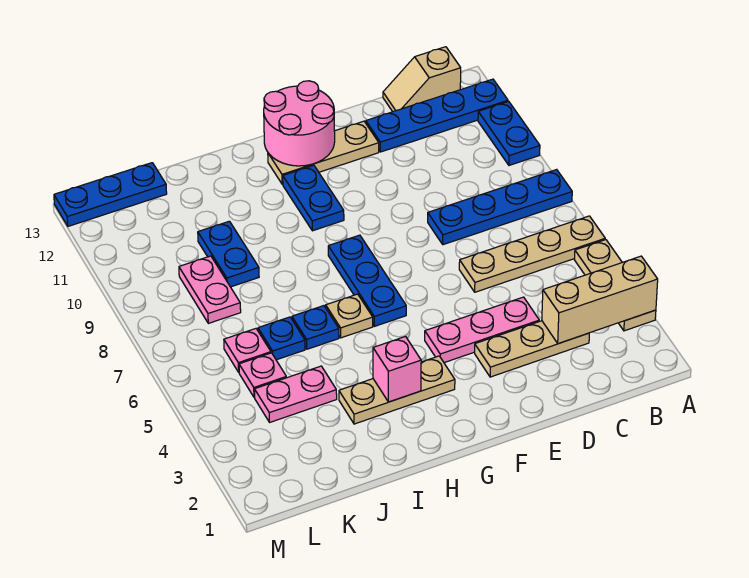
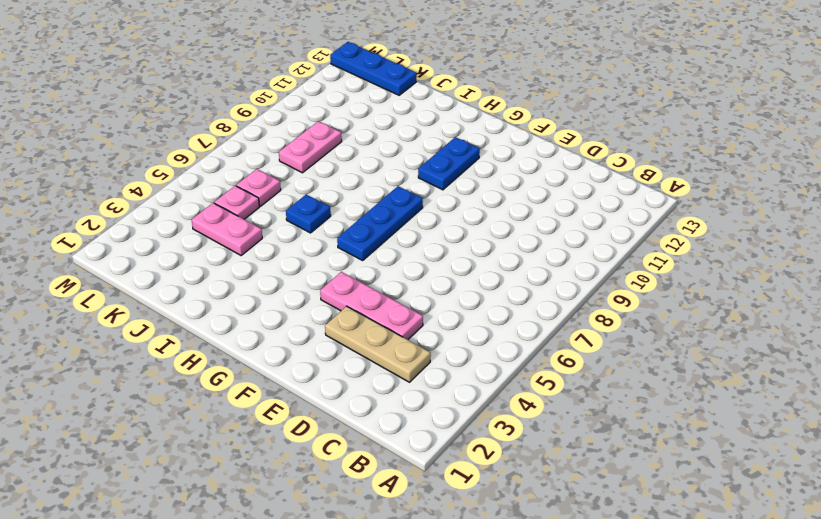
none -> tan plate A3:A5 level 1
none -> tan plate A6:D6 level 1
none -> blue plate A8:D8 level 1

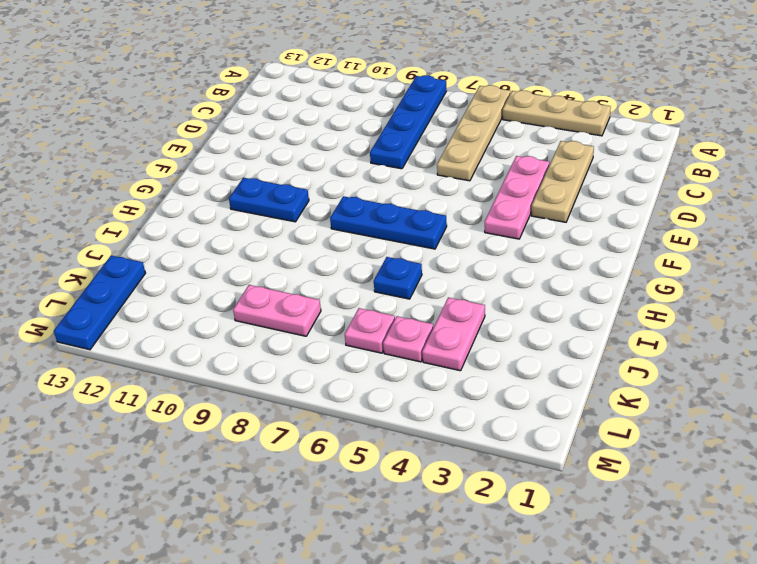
none -> blue plate A10:A11 level 1
none -> blue plate A12:D12 level 1
none -> tan slope B13:C13 level 1 top B

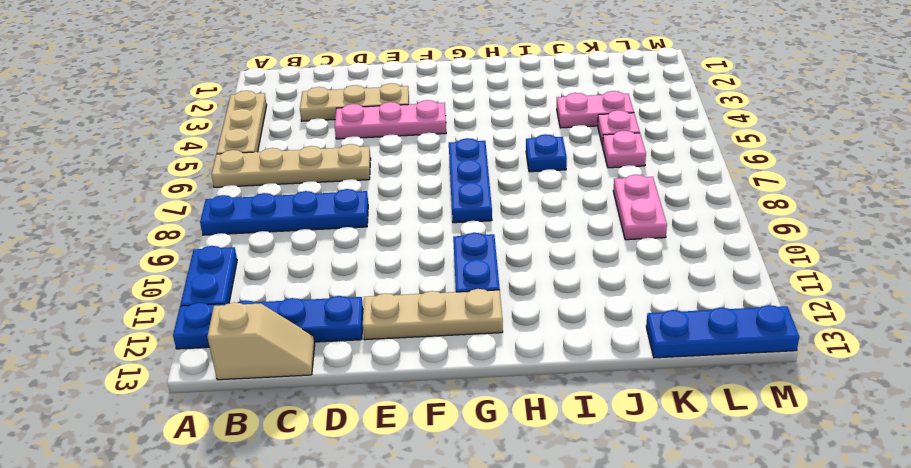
none -> tan plate G3:I3 level 1
none -> tan plate H6 level 1
none -> blue plate J6 level 1

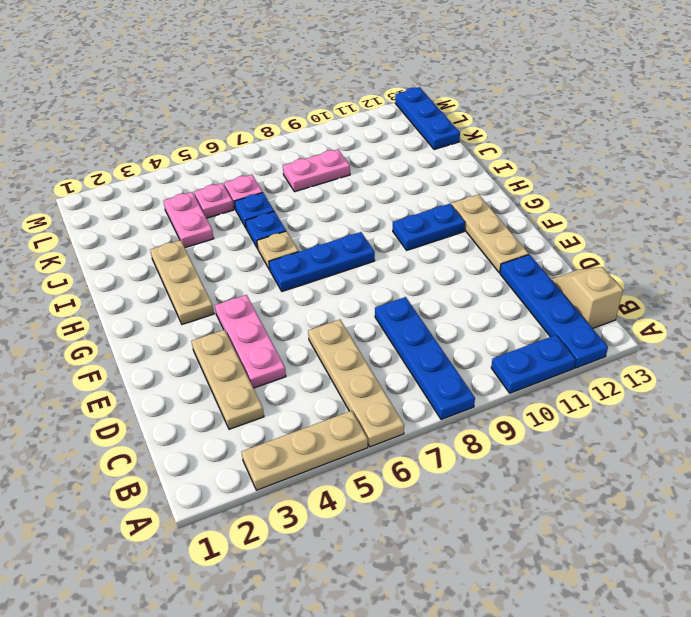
none -> blue plate J9:J10 level 1
none -> tan brick A3:C3 level 2
none -> pink round brick F12:G13 level 2

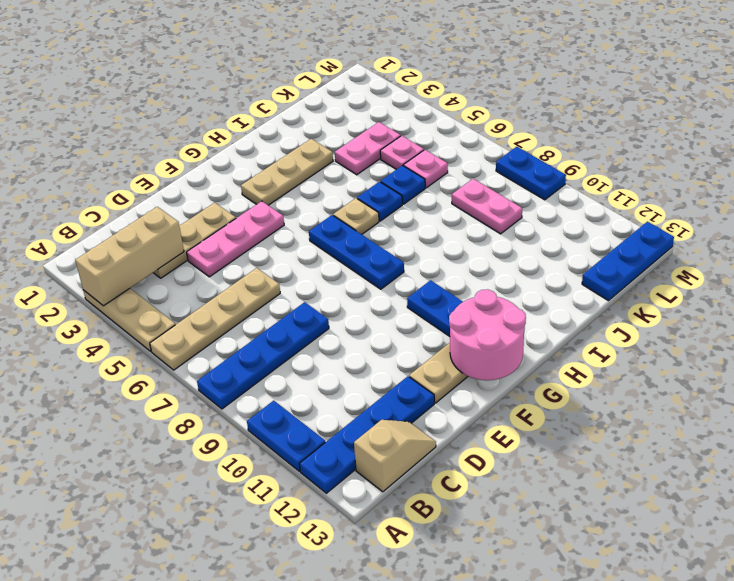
blue plate M8:M9 level 1 -> blue plate J9:J10 level 1
none -> pink brick H3 level 2

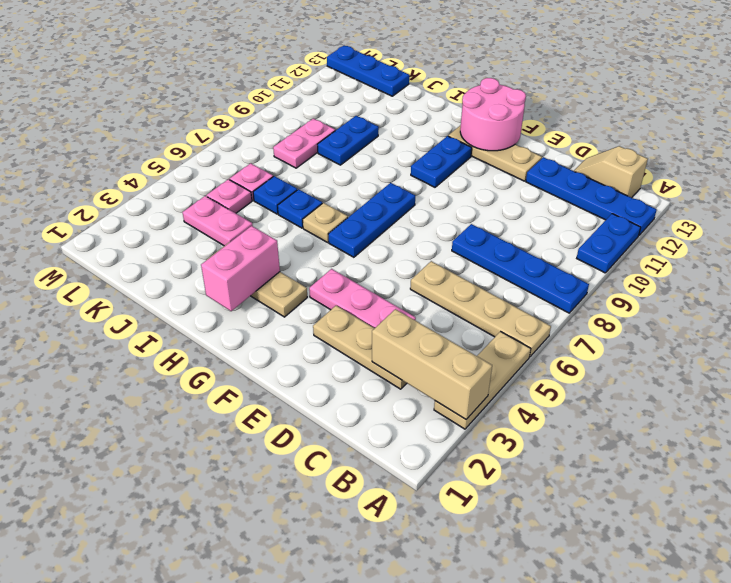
pink brick H2:H3 level 2 -> pink brick H3 level 2

